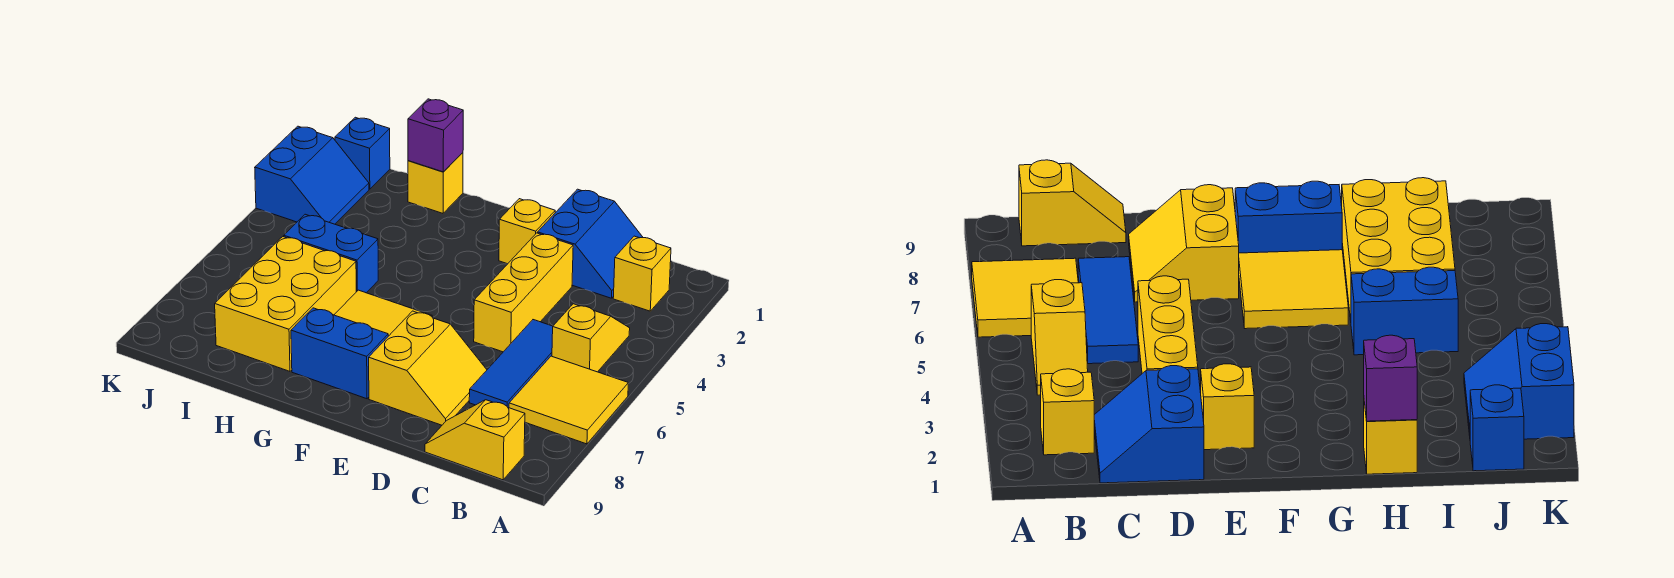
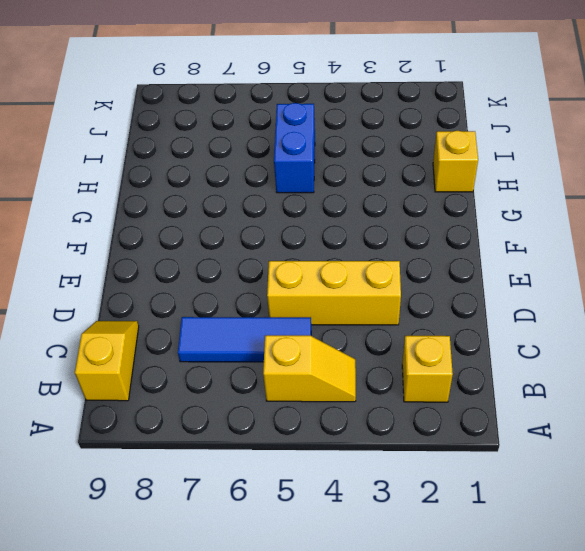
none -> yellow tile A6:B7 level 1
none -> blue slope C1:D2 level 1 top D
none -> yellow slope D7:E8 level 1 top E

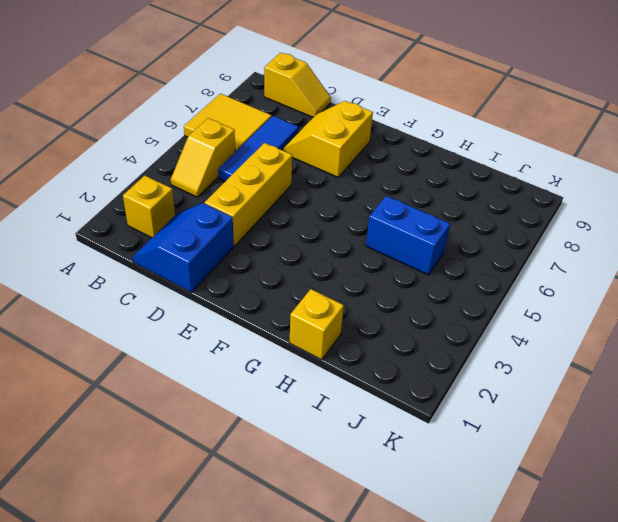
none -> yellow brick E2 level 1
none -> yellow tile F6:G7 level 1
none -> blue brick F8:G8 level 1

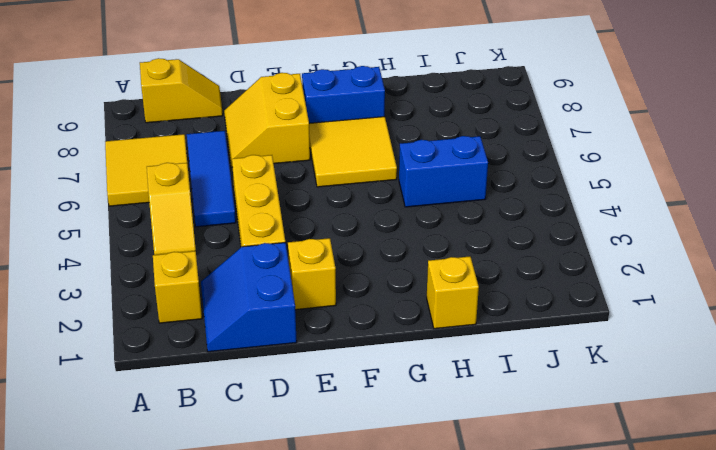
none -> yellow brick H6:I8 level 1
none -> blue brick J1 level 1
none -> blue slope J2:K3 level 1 top K

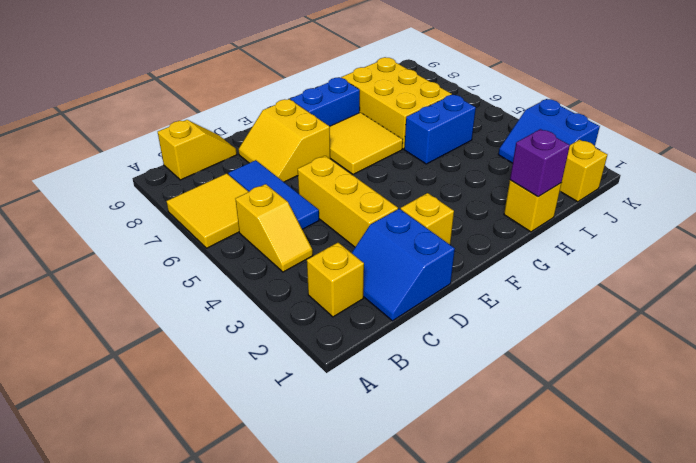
yellow brick J1 level 1 -> blue brick J1 level 1

